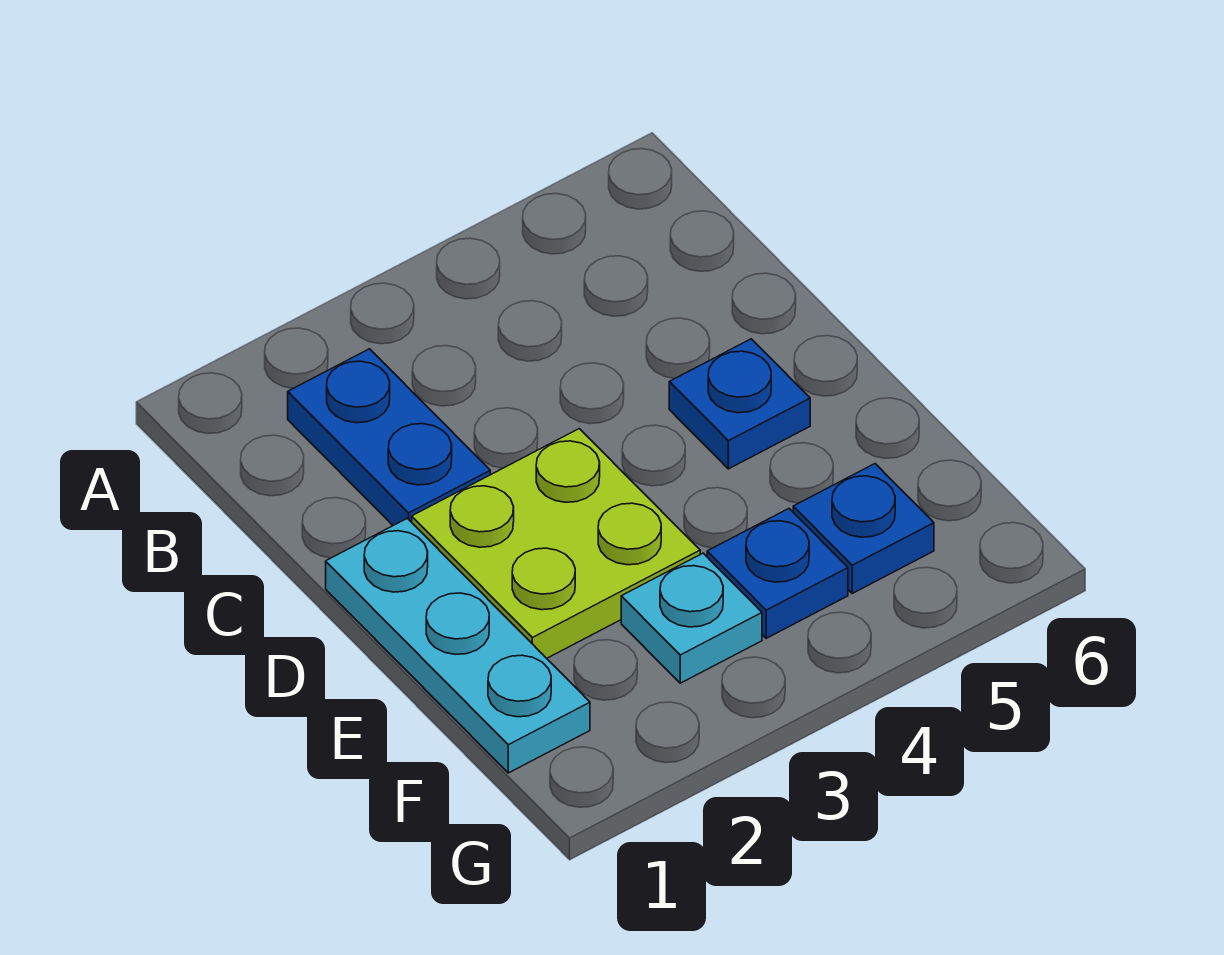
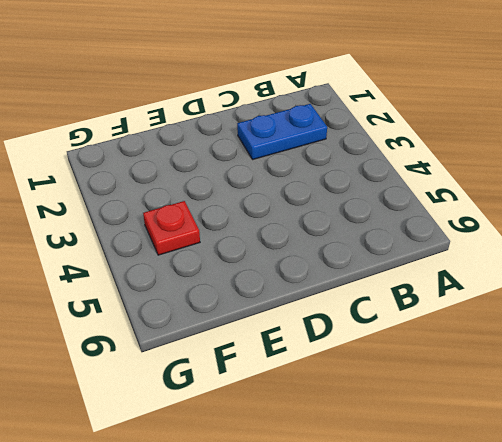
red plate F4 level 1 -> blue plate F4 level 1
none -> cyan plate D1:F1 level 1
none -> lime plate D2:E3 level 1

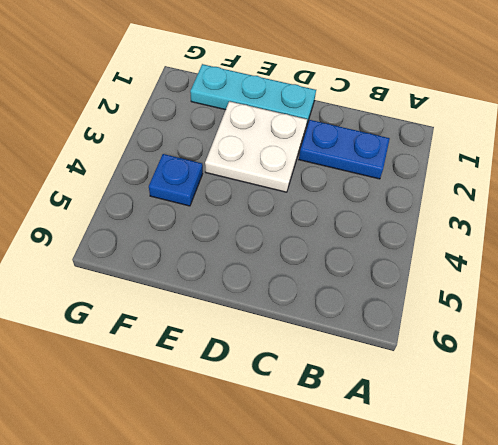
white plate D2:E3 level 1 -> lime plate D2:E3 level 1
none -> blue plate D5 level 1
none -> cyan plate F3 level 1

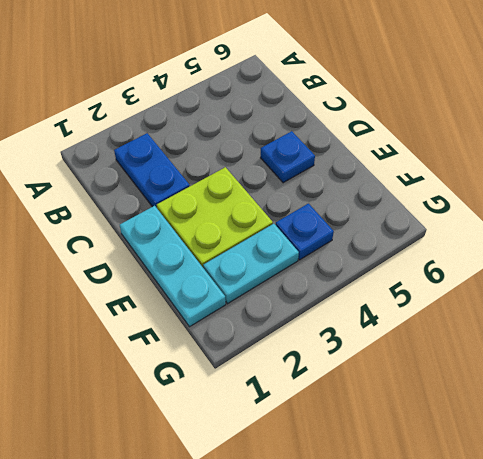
cyan plate F2:F3 level 1 -> cyan plate F3 level 1
none -> blue plate F5 level 1

